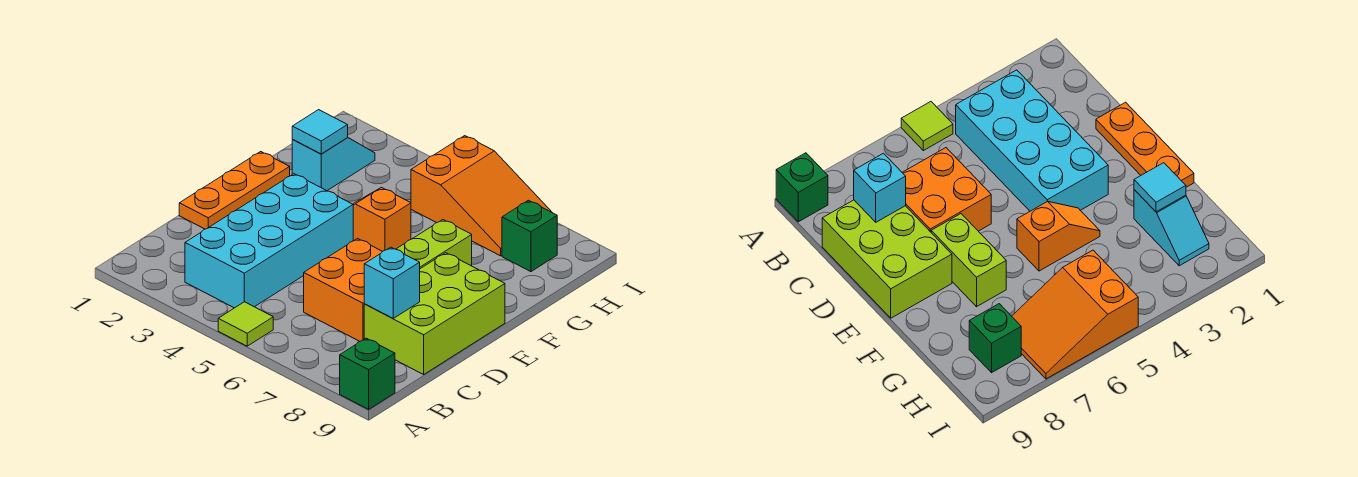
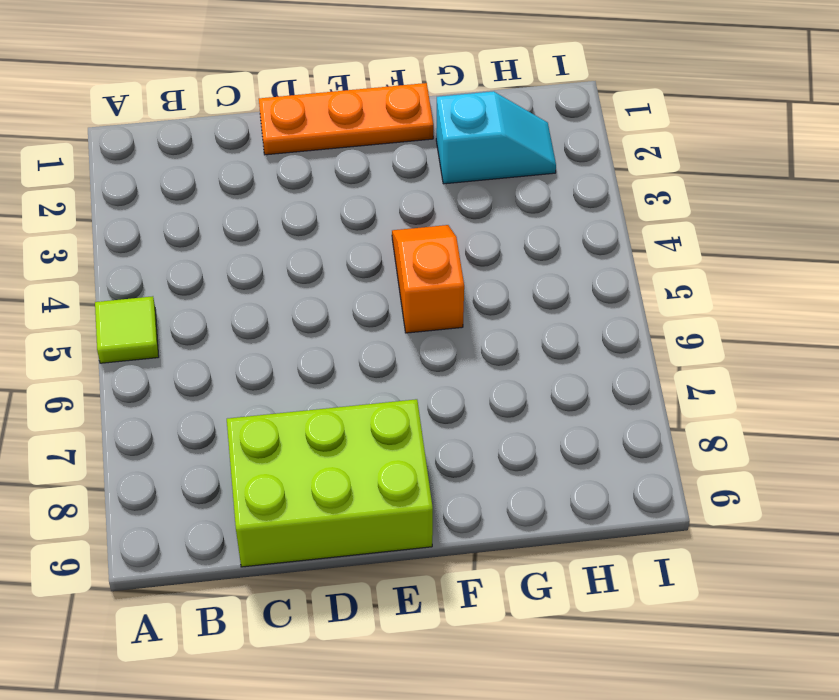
none -> green brick A9 level 1
none -> cyan brick B3:E4 level 1
none -> orange brick C6:D7 level 1

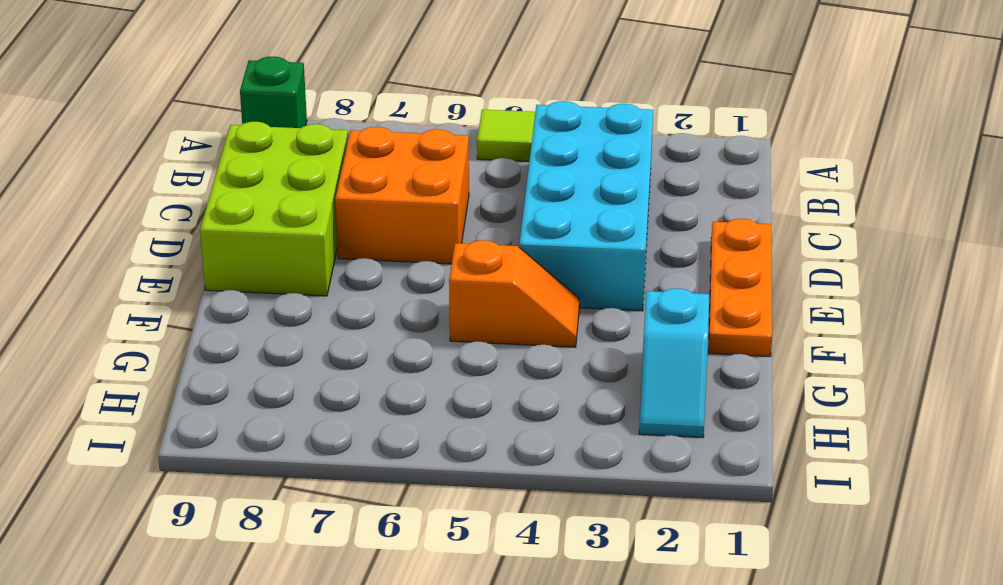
none -> lime brick E7:F7 level 1
none -> orange slope H5:I7 level 1 top 5
none -> green brick H8 level 1

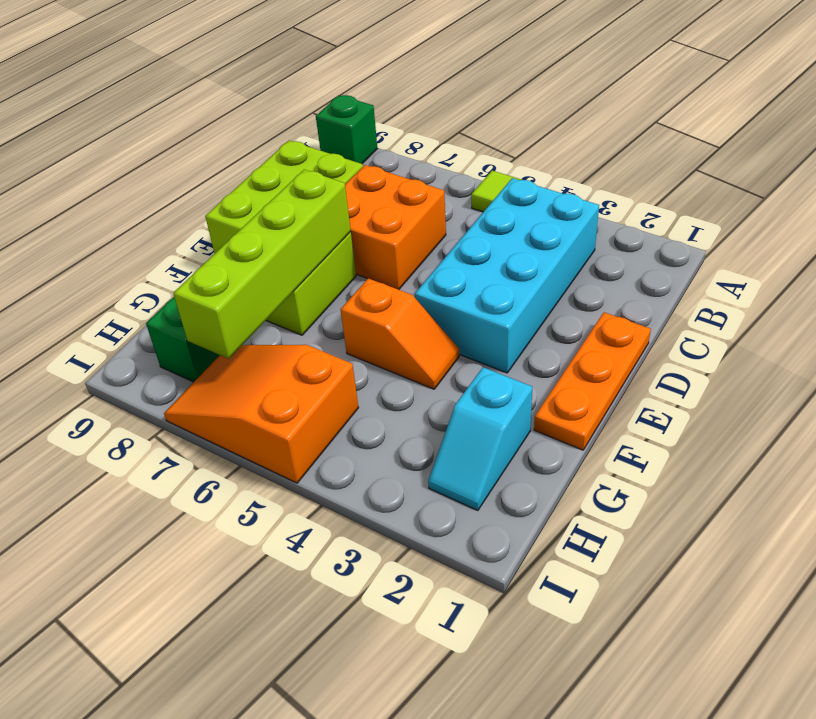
lime brick E7:H7 level 2 -> none
none -> cyan brick C8 level 2
none -> cyan tile G2 level 2

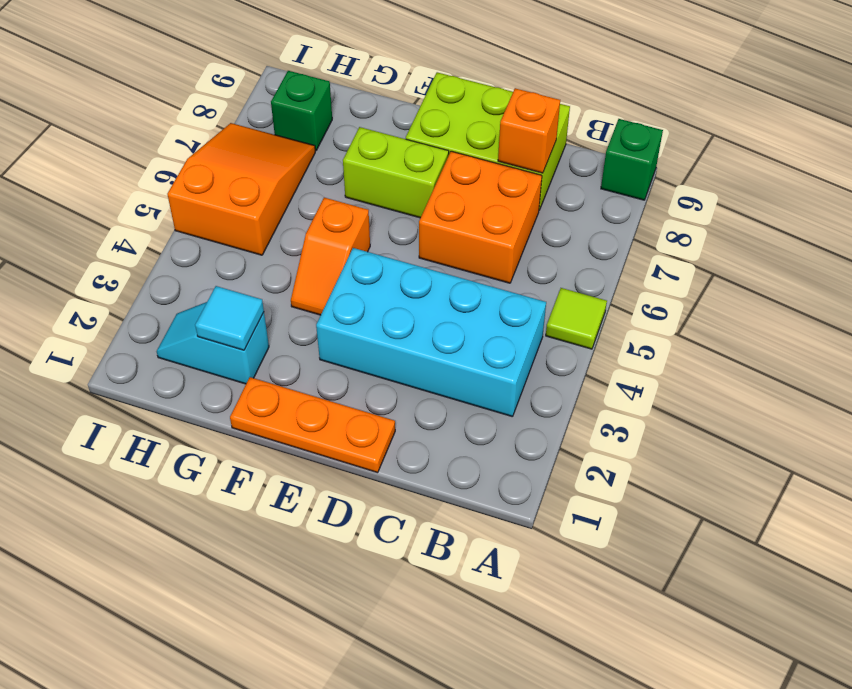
orange brick C8 level 2 -> cyan brick C8 level 2

